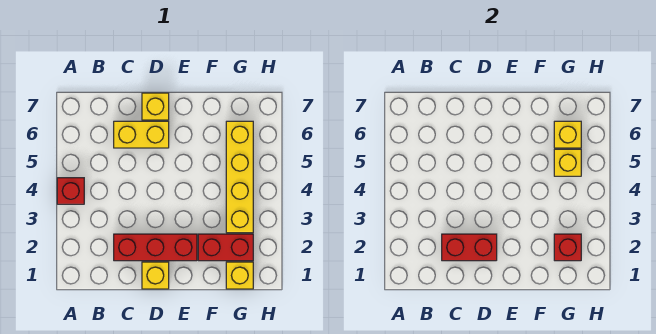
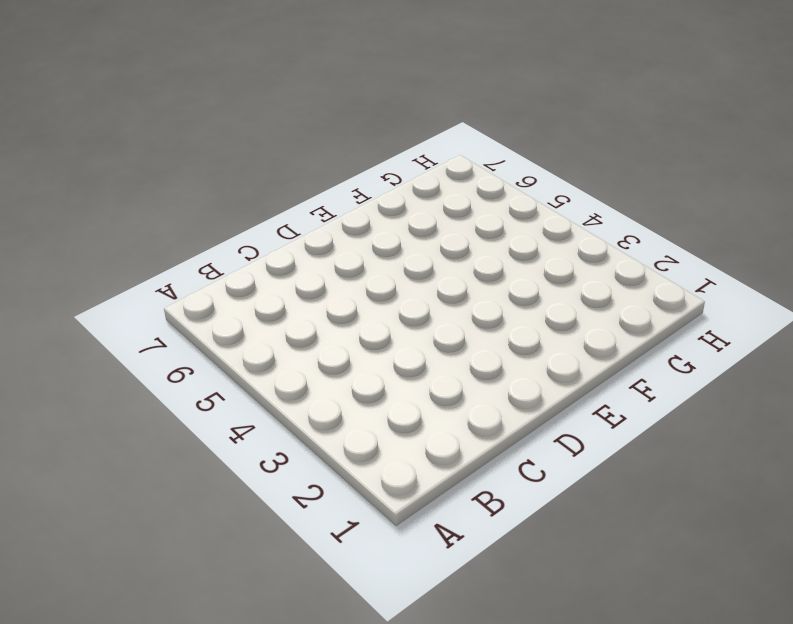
none -> red brick A4 level 1
none -> red brick C2:E2 level 1
none -> yellow brick C6:D6 level 1

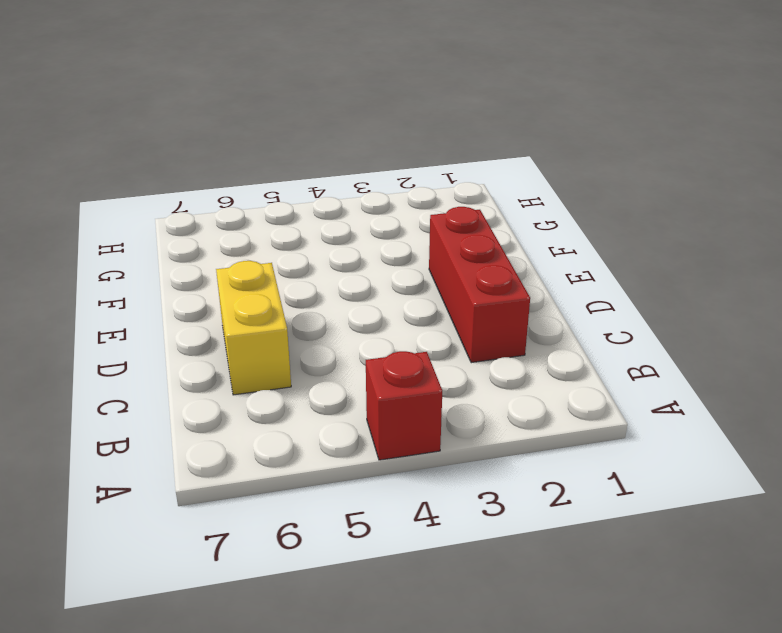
none -> yellow brick D1 level 1
none -> yellow brick D7 level 1
none -> red brick F2:G2 level 1

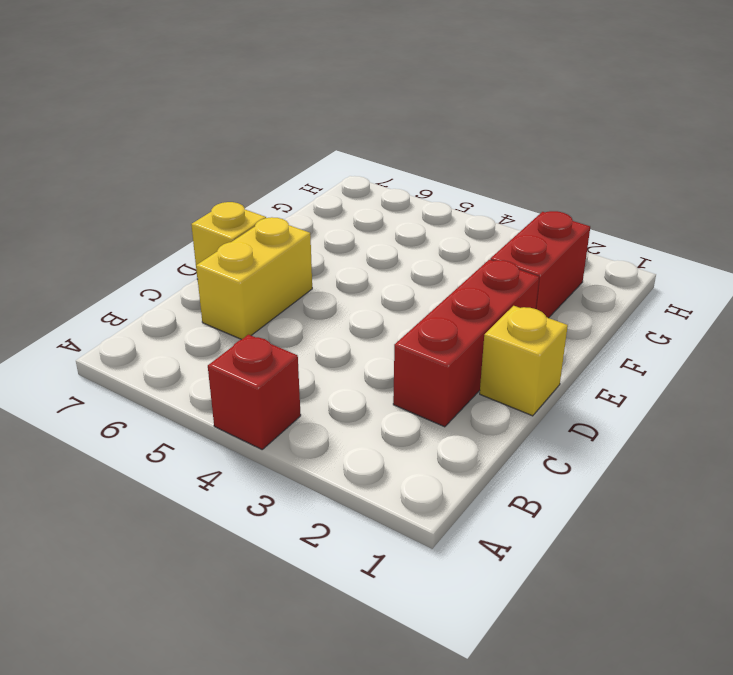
none -> yellow brick G1 level 1
none -> yellow brick G3:G6 level 1
none -> red brick C2:D2 level 2

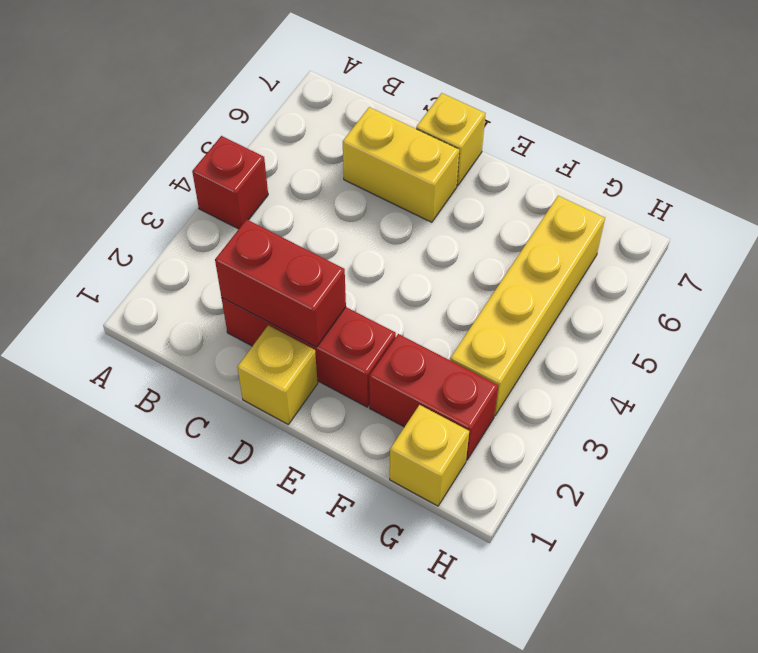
none -> red brick G2 level 2
none -> yellow brick G5 level 2
none -> yellow brick G6 level 2

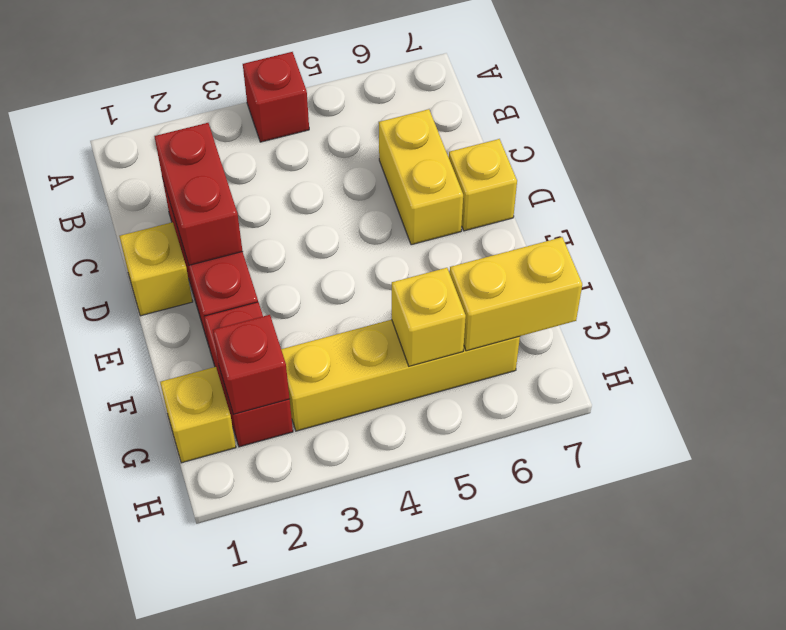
yellow brick G6:G7 level 2 -> yellow brick G6 level 2

